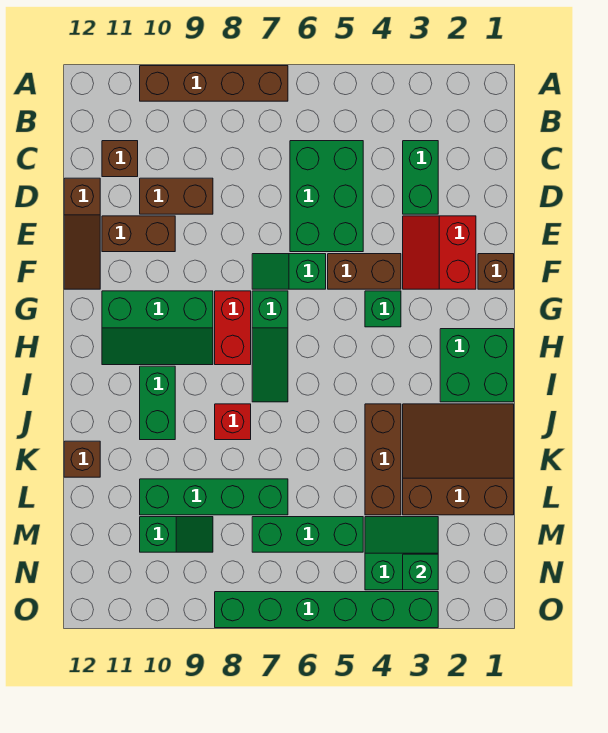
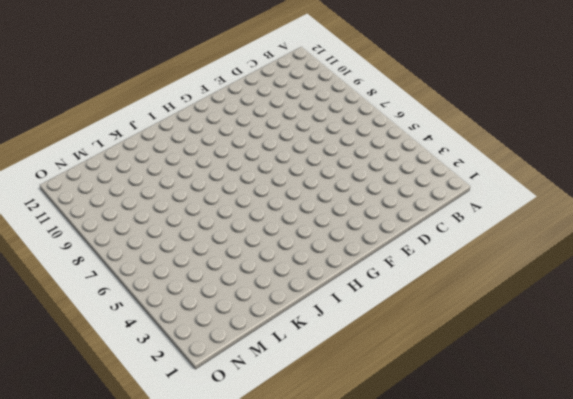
none -> brown brick A7:A10 level 1
none -> green brick C3:D3 level 1
none -> green brick C5:E6 level 1

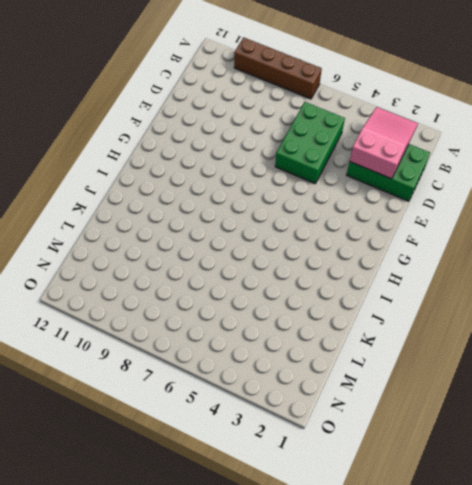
pink slope B2:D3 level 2 top D -> none
green brick C1:D3 level 1 -> green brick C3:D3 level 1
none -> brown brick C11 level 1
none -> brown brick D9:D10 level 1
none -> brown slope D12:F12 level 1 top D

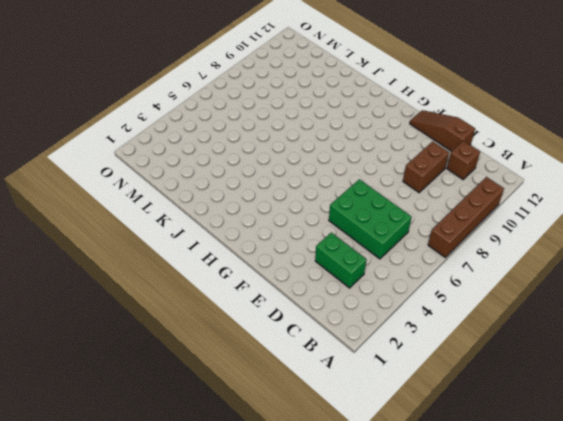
none -> red slope E2:F3 level 1 top 2
none -> brown brick E10:E11 level 1
none -> brown brick F1 level 1

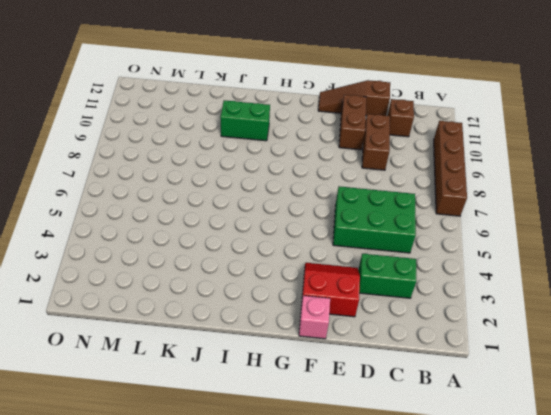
pink brick F1 level 1 -> brown brick F1 level 1
none -> brown brick F4:F5 level 1
none -> green slope F6:F7 level 1 top 6
none -> green brick G4 level 1

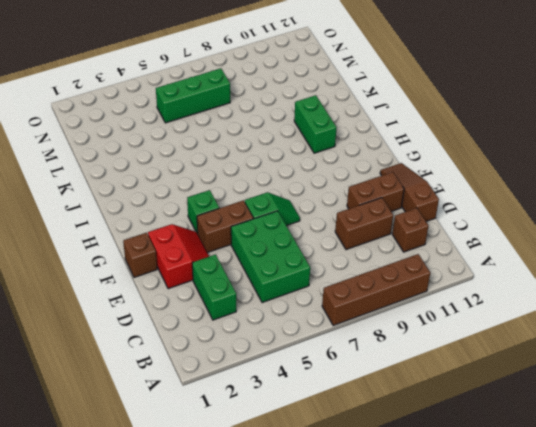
none -> green slope G7:I7 level 1 top G
none -> red brick G8:H8 level 1
none -> green slope G9:H11 level 1 top G

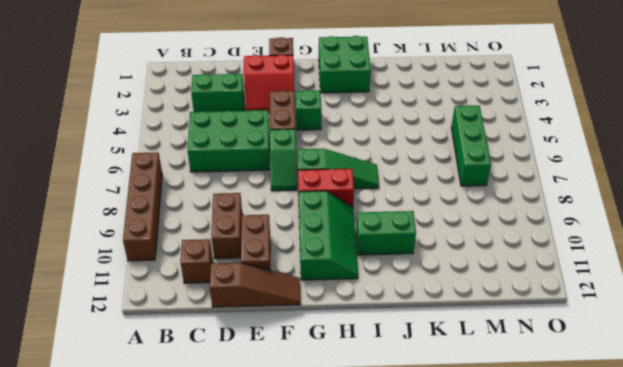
none -> brown slope J1:L3 level 1 top L
none -> brown brick J4:L4 level 1
none -> red brick J8 level 1

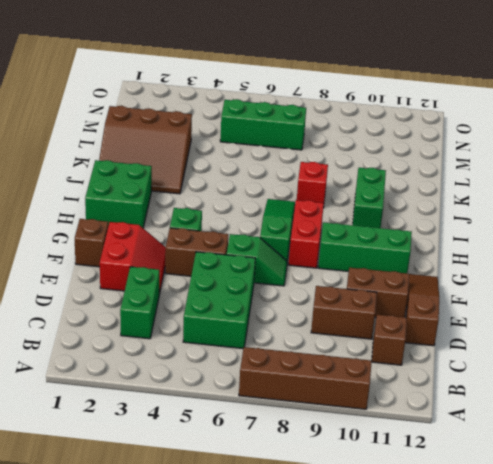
none -> brown brick J4:L4 level 1
none -> brown brick K12 level 1
none -> green brick L7:L10 level 1

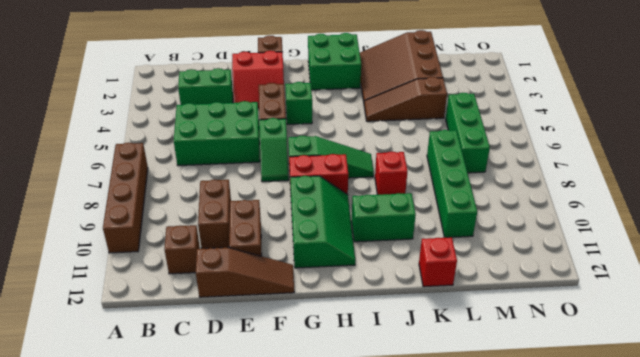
brown slope J4:L4 level 1 top L -> brown brick J4:L4 level 1
red brick K12 level 1 -> brown brick K12 level 1
none -> green slope M3:N4 level 1 top N
none -> green slope M9:M10 level 1 top 10
none -> green brick O3:O8 level 1

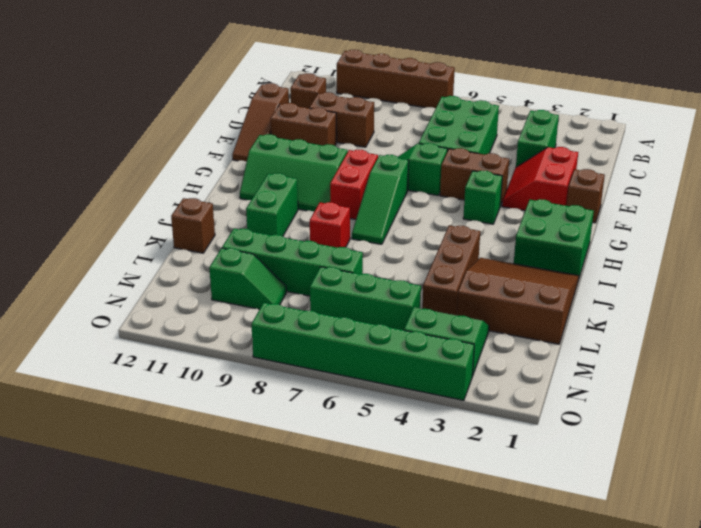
none -> green brick N3 level 2

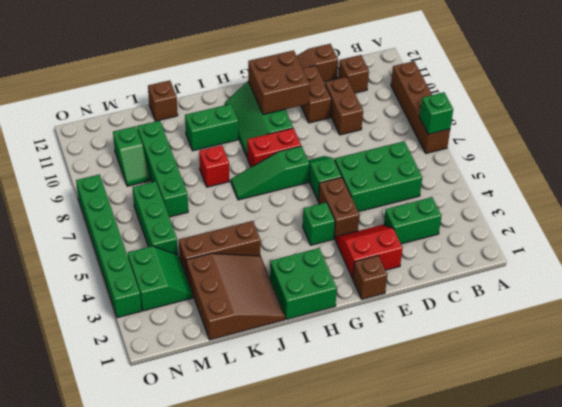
green brick A7 level 2 -> green brick N3 level 2
brown brick F10:G11 level 2 -> none

